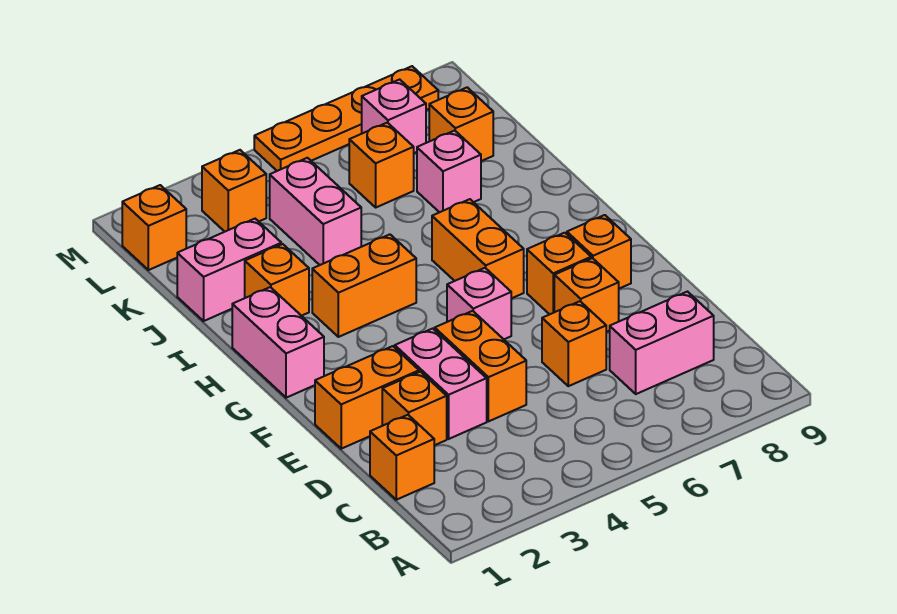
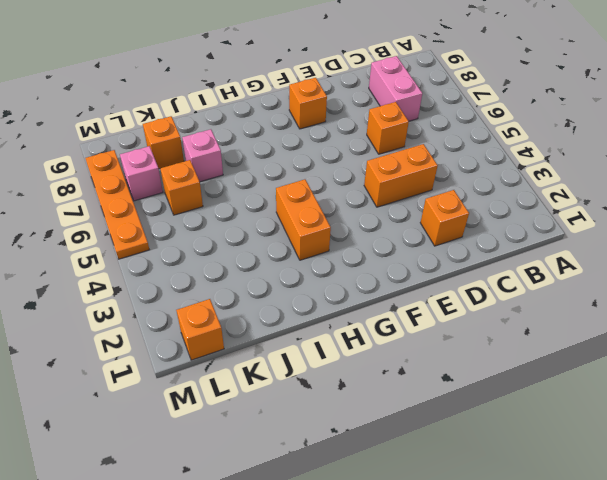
none -> orange brick C1 level 1
none -> pink brick D3:E3 level 1
none -> orange brick E1:E2 level 1

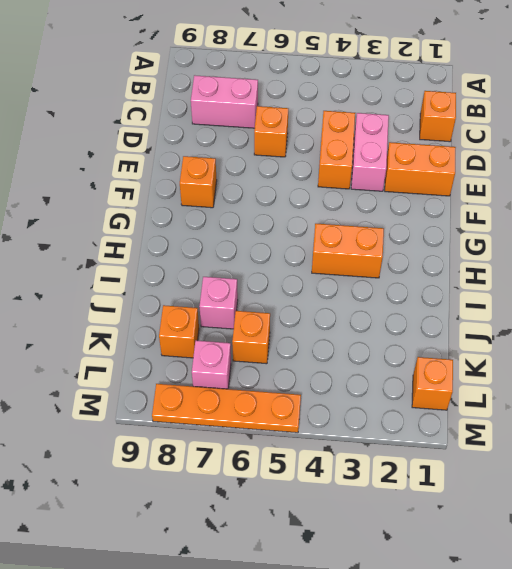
none -> orange brick D2 level 1
none -> orange brick E7 level 1
none -> pink brick F5 level 1

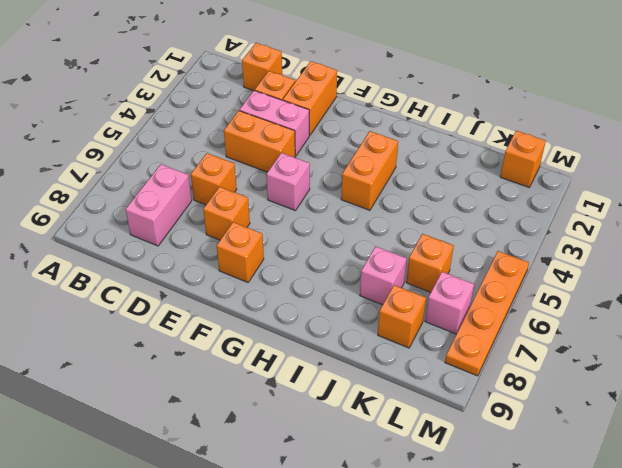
none -> orange brick F7 level 1
none -> pink brick G1:H1 level 1
none -> orange brick G6:H6 level 1

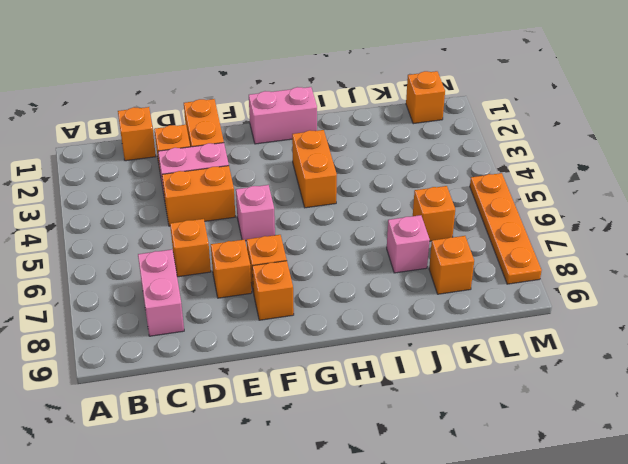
none -> orange brick G6:H6 level 1
none -> orange brick I2 level 1
none -> pink brick J1:J2 level 1

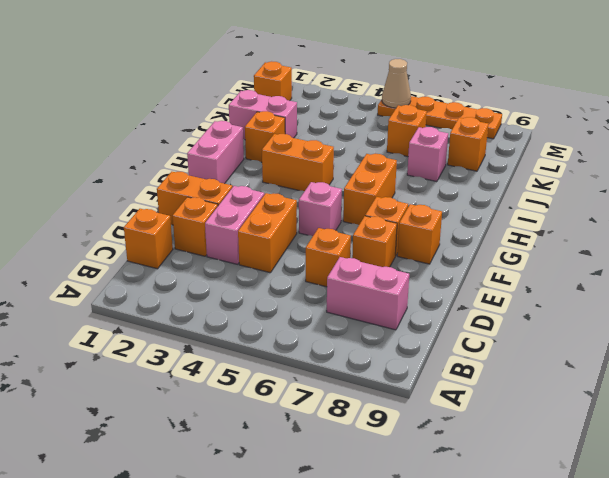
tan cone M5 level 2 -> none
none -> pink brick J4:K4 level 1
none -> orange brick L3 level 1
none -> pink brick L7 level 1

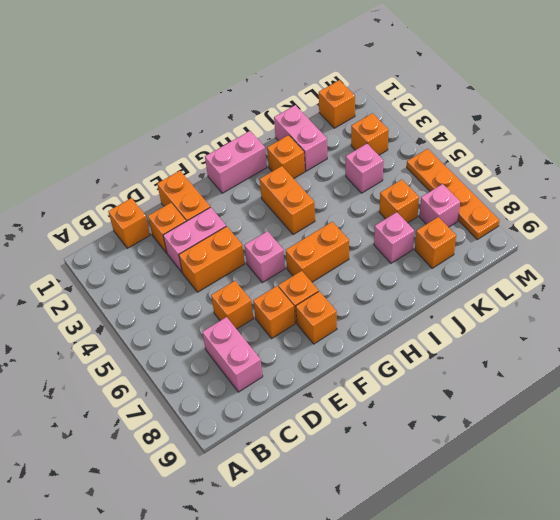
pink brick K4 level 1 -> pink brick J4:K4 level 1

